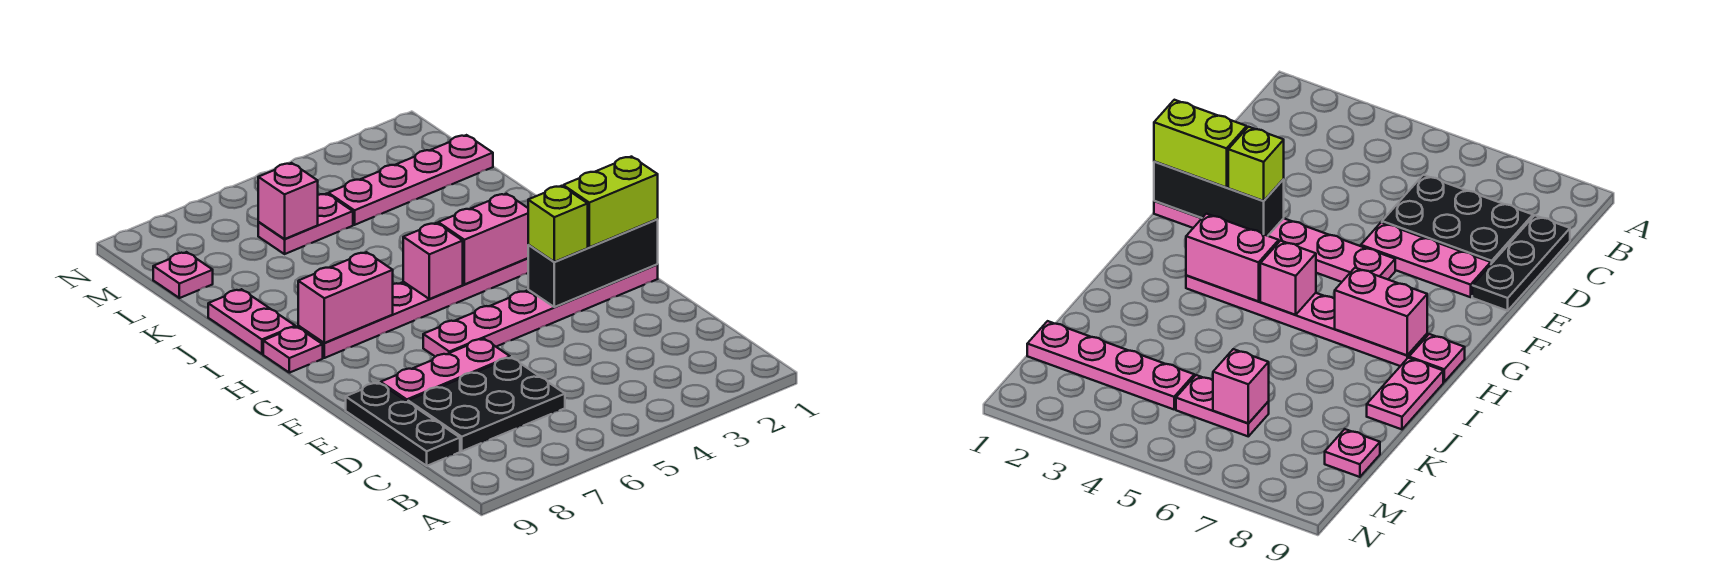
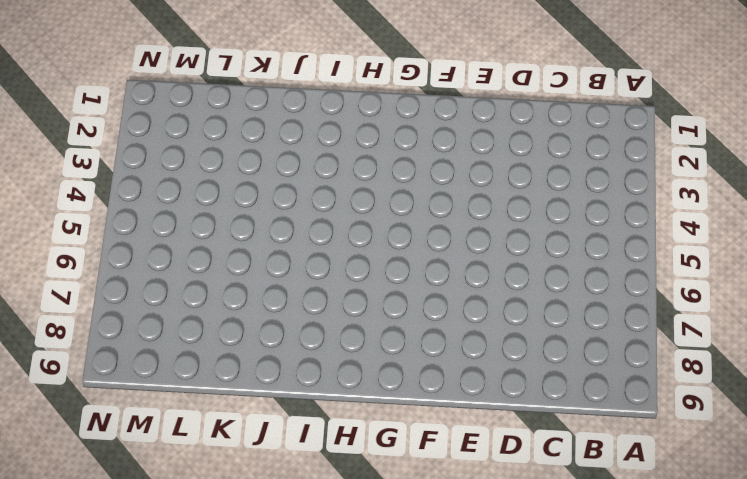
none -> black plate C6:D8 level 1
none -> black plate C9:E9 level 1
none -> pink plate E6:E8 level 1

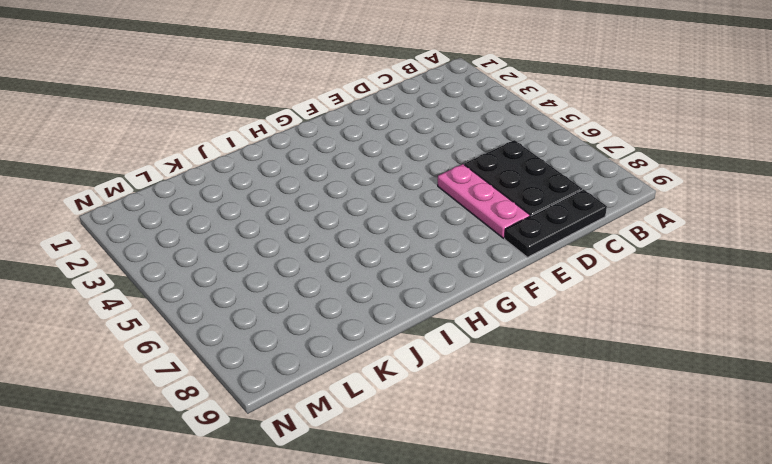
none -> pink plate F1:F6 level 1
none -> pink plate H3:H8 level 1
none -> pink plate H9 level 1

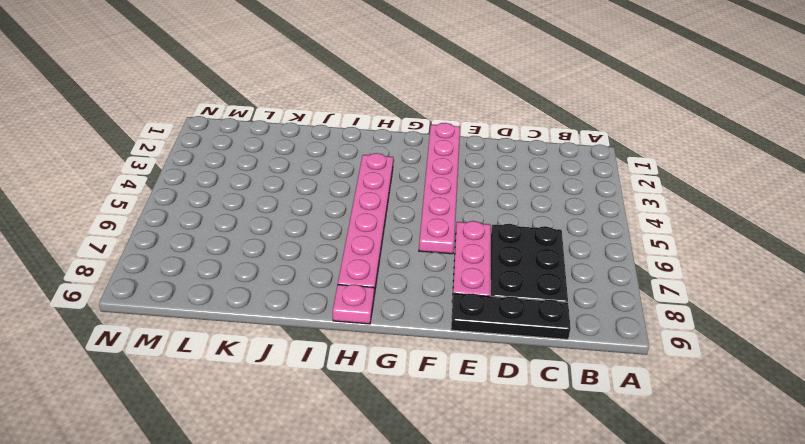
none -> pink plate I9:J9 level 1
none -> pink plate L1:L4 level 1
none -> pink plate L5:L6 level 1

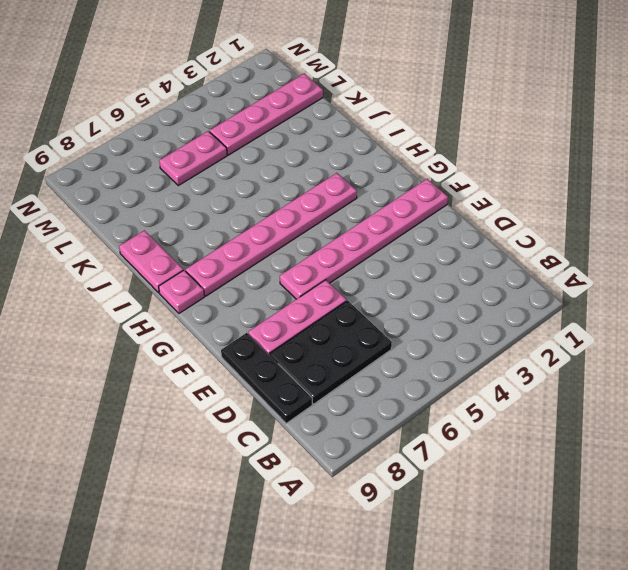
none -> pink plate L9 level 1
none -> black brick F1:F3 level 2
none -> pink brick H3:H4 level 2

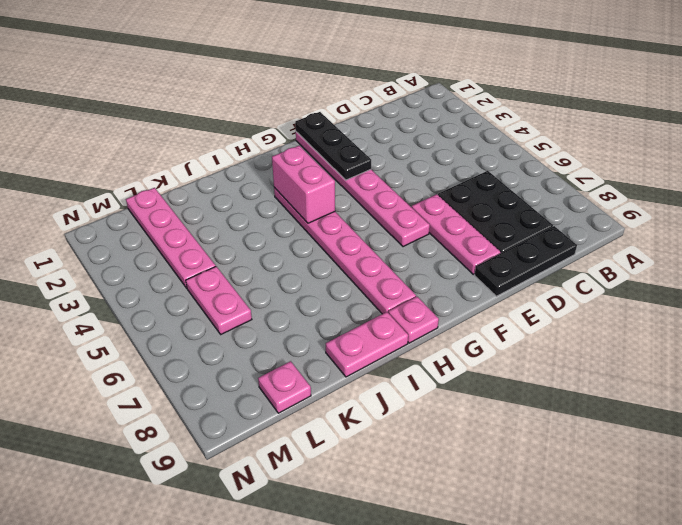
black plate F1:F3 level 2 -> black brick F1:F3 level 2
none -> pink brick H5 level 2
none -> pink brick H7:H8 level 2
none -> pink brick L6 level 2

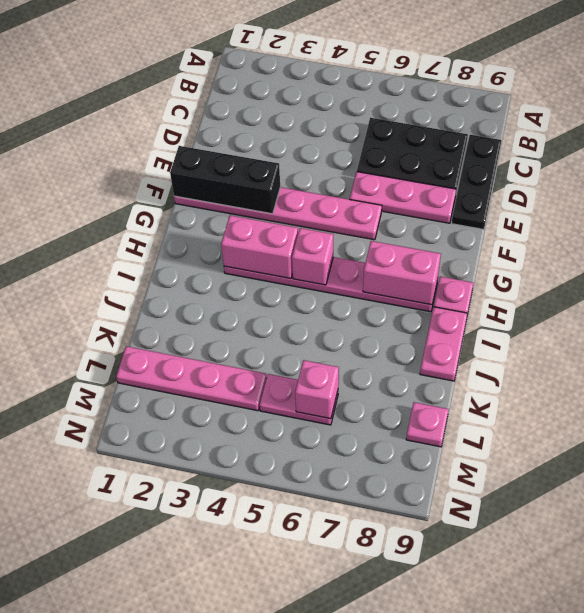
none -> lime brick F1:F2 level 3
none -> lime brick F3 level 3

